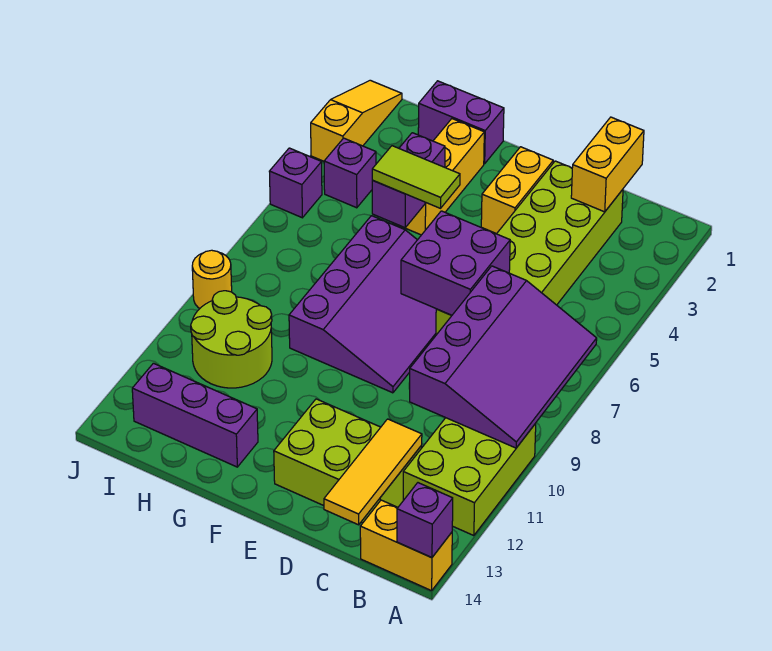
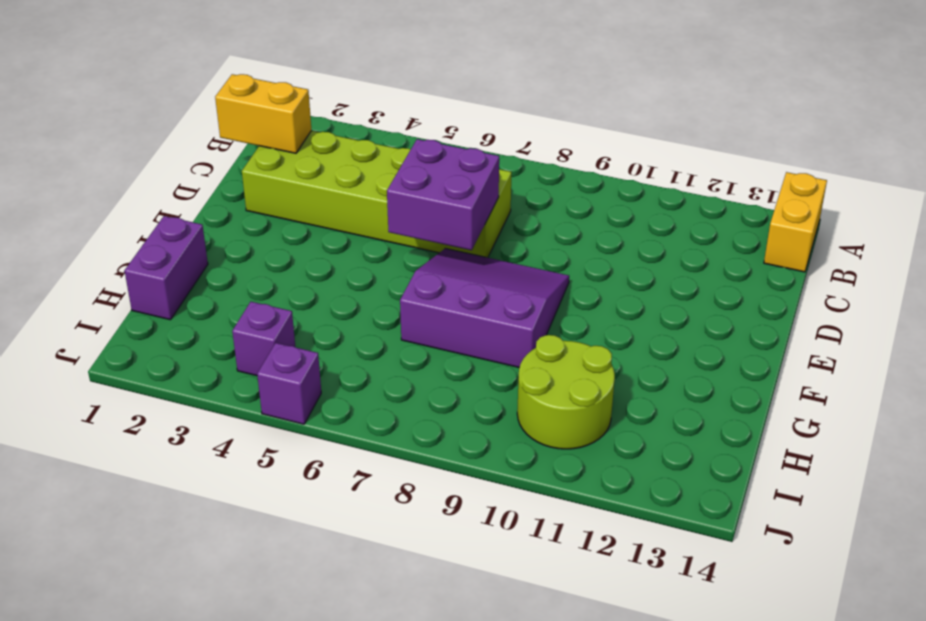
purple slope E7:G9 level 1 top G -> purple slope E6:G9 level 1 top G
none -> lime brick A10:B12 level 1
none -> lime brick C12:E13 level 1
none -> yellow brick E2:E3 level 1

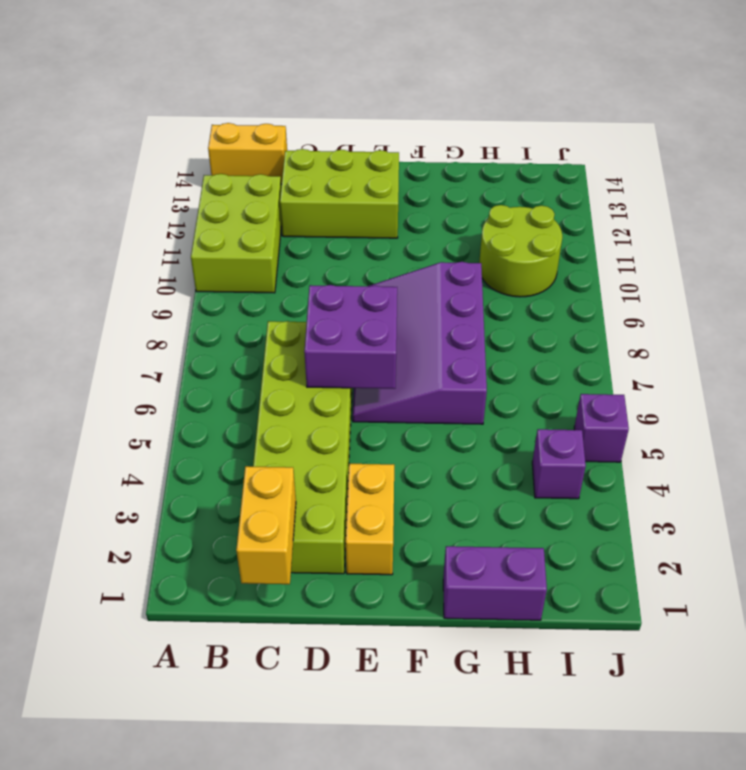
none -> yellow brick G2:G4 level 1
none -> purple brick G13:I13 level 1
none -> yellow slope J1:J3 level 1 top 3

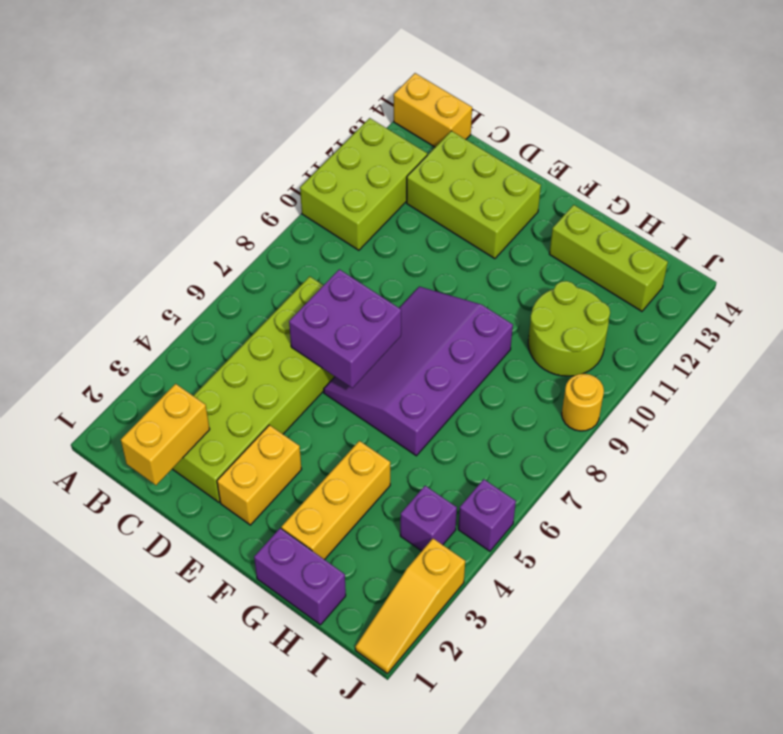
lime brick G13:I13 level 1 -> purple brick G13:I13 level 1
none -> purple slope A7:C10 level 2 top C
none -> purple brick A14 level 2
none -> yellow tile C12:C14 level 2

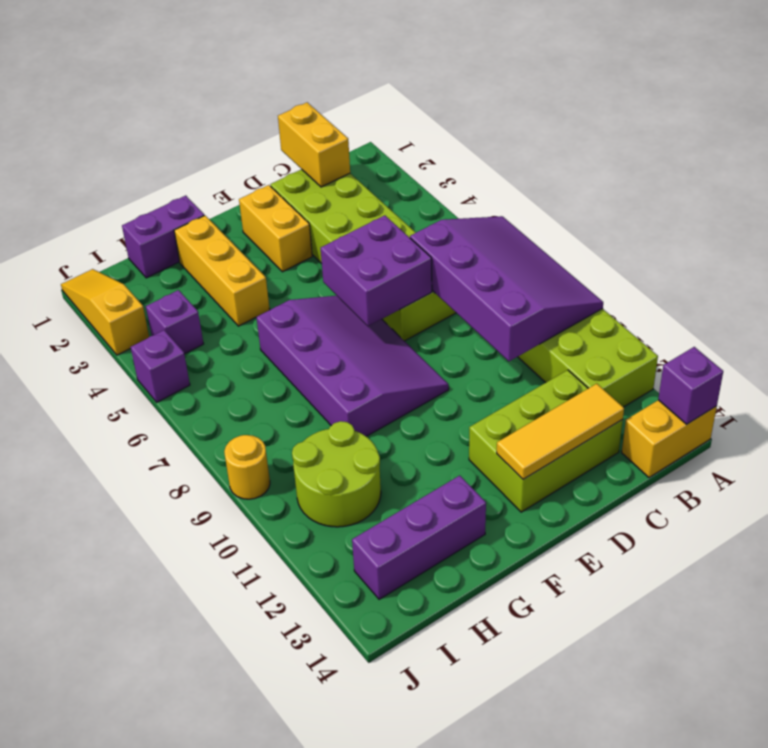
yellow tile C13:E13 level 2 -> yellow tile C12:C14 level 2
none -> purple brick G4:G5 level 2
none -> lime tile F5:G5 level 3

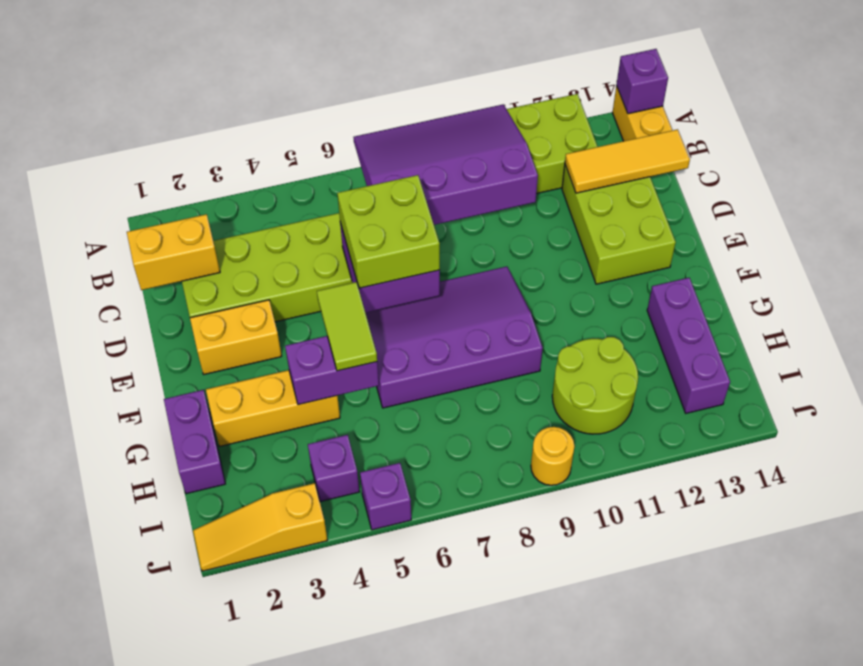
lime brick D6:E7 level 3 -> none

